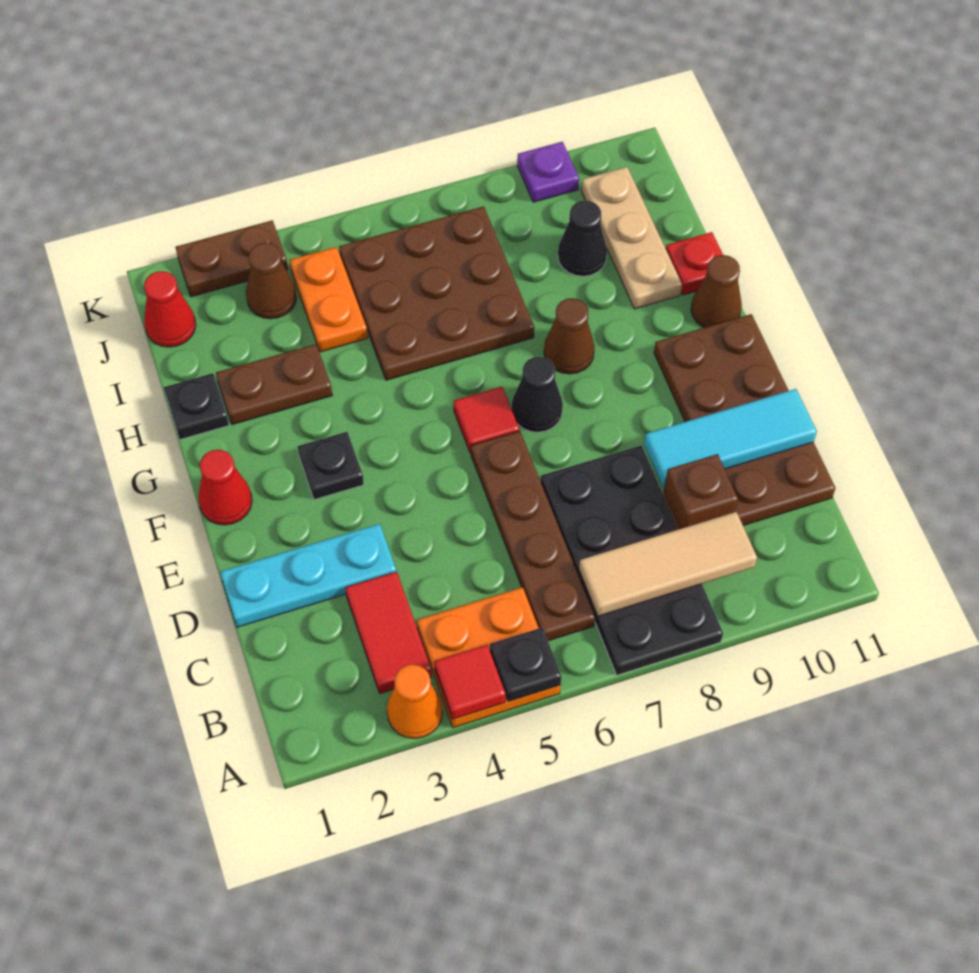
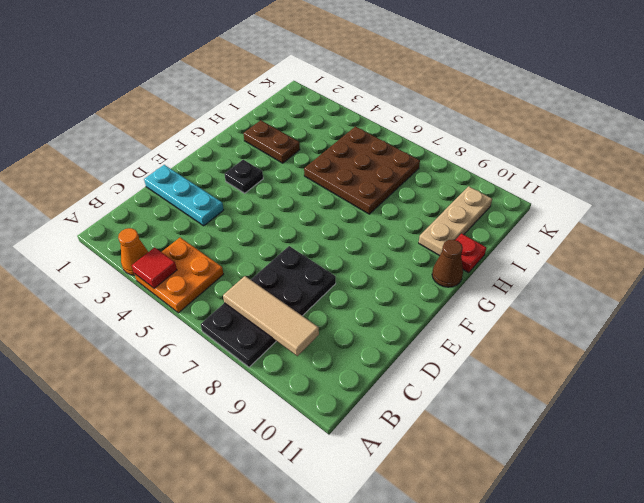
none -> red tile B3:C3 level 1
none -> brown plate B6:E6 level 1
none -> brown brick C9 level 1

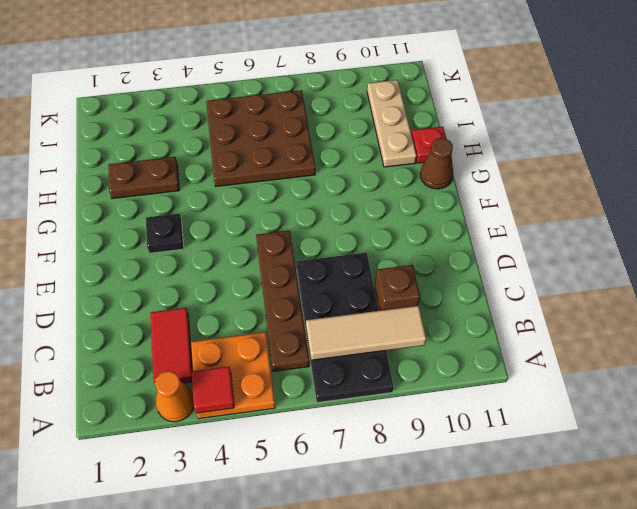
none -> brown plate C10:F11 level 1
none -> cyan plate D1:D3 level 1
none -> red cone F1 level 1

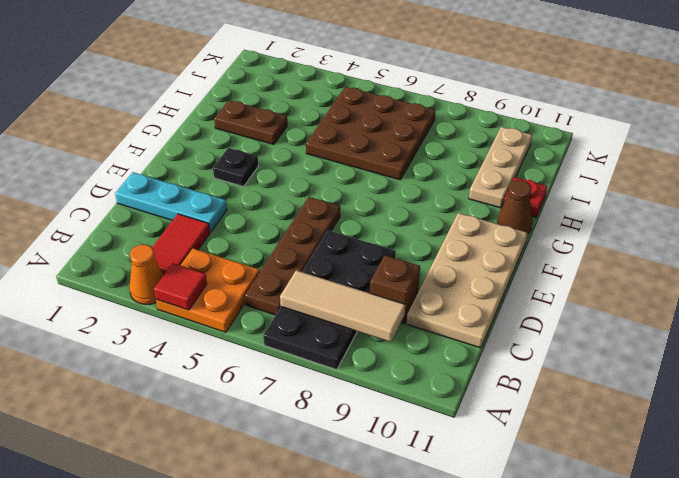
tan plate C10:F11 level 1 -> brown plate C10:F11 level 1
none -> red cone F1 level 1
none -> red tile F6 level 1
none -> black cone F7 level 1

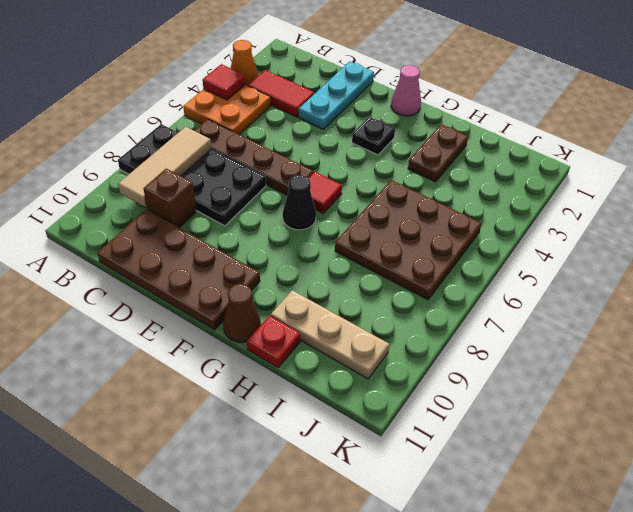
pink cone F1 level 1 -> red cone F1 level 1
none -> brown cone G8 level 1
none -> black plate H1 level 1
none -> orange plate I4:J4 level 1

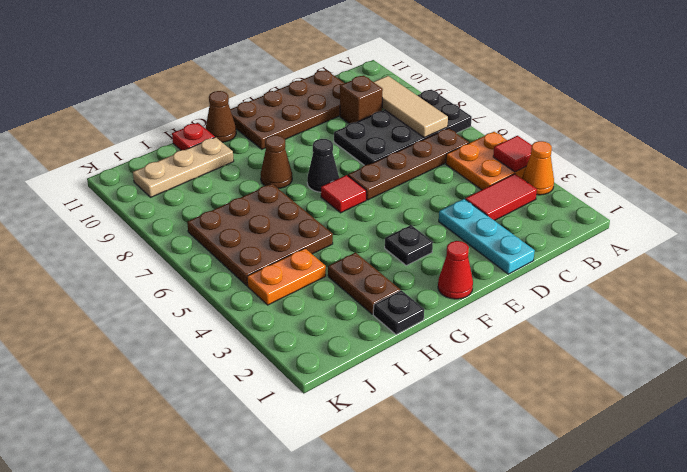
none -> black cone I9 level 1
none -> red cone J1 level 1
none -> brown cone J3 level 1

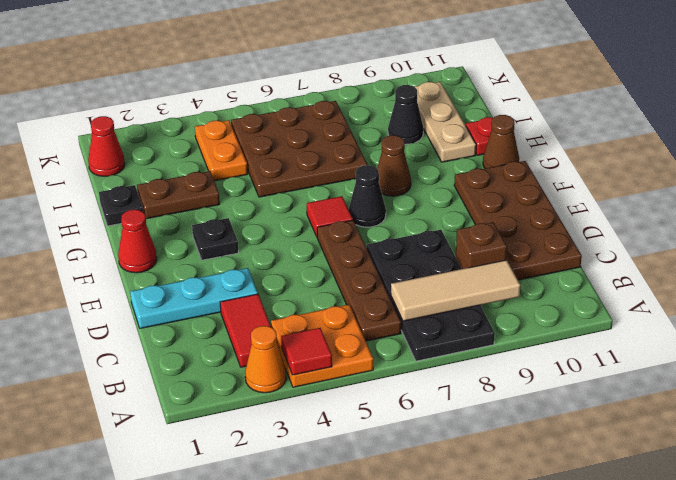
none -> brown cone J3 level 1
none -> brown plate K2:K3 level 1
none -> purple plate K9 level 1

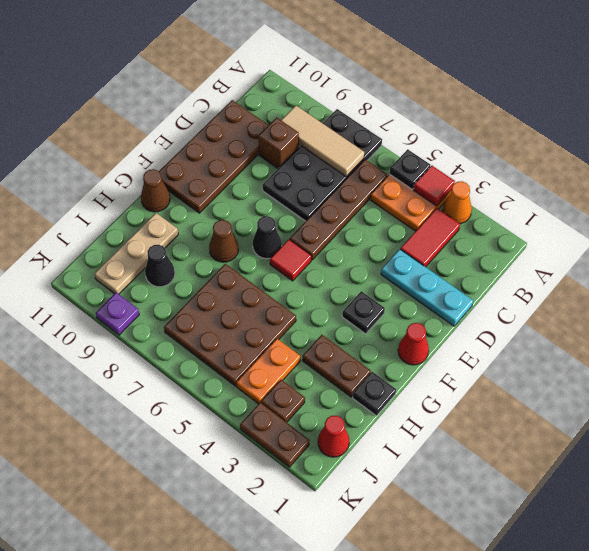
brown plate J3 level 1 -> brown cone J3 level 1
none -> red plate H11 level 1
none -> cyan tile D9:D11 level 2

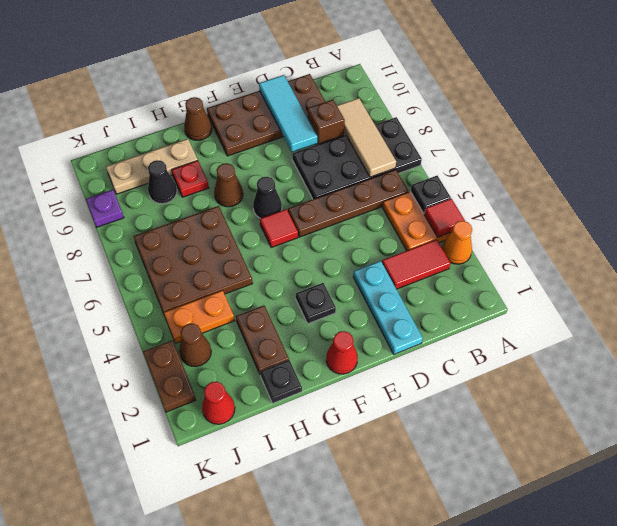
red plate H9 level 1 -> red plate H11 level 1

